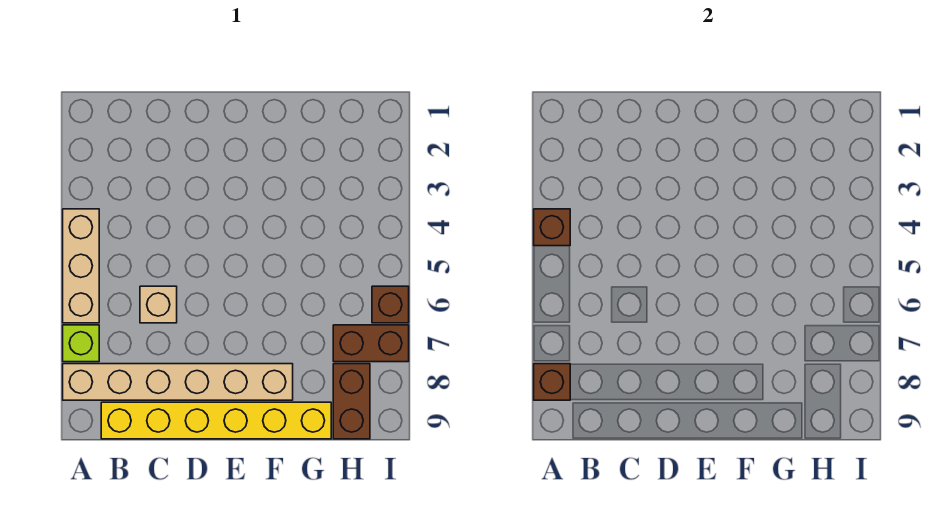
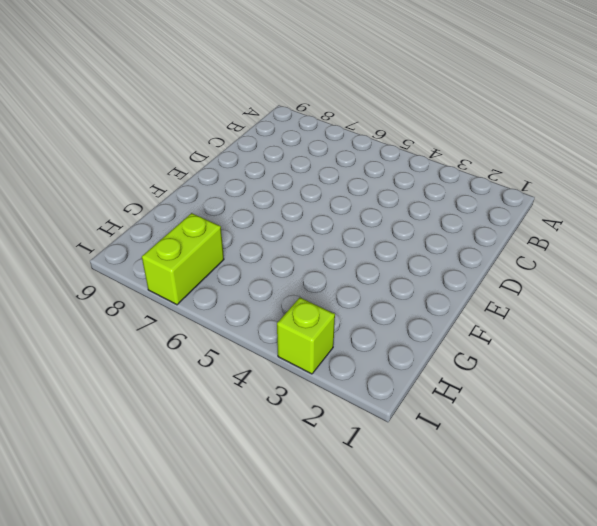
lime brick H7:I7 level 1 -> brown brick H7:I7 level 1
lime brick I3 level 1 -> lime brick A7 level 1
none -> tan brick A4:A6 level 1
none -> tan brick A8:F8 level 1

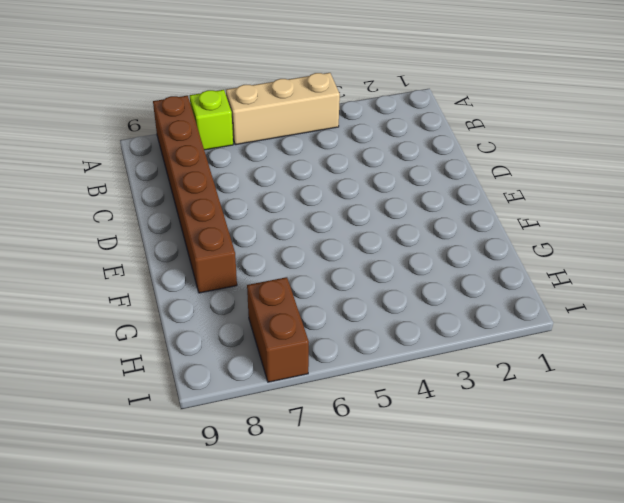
brown brick A8:F8 level 1 -> tan brick A8:F8 level 1
none -> yellow brick B9:G9 level 1
none -> tan brick C6 level 1

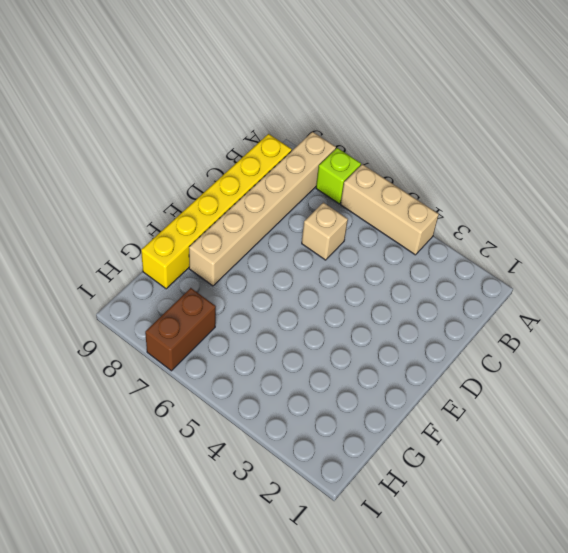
none -> brown brick H8:H9 level 1
none -> brown brick I6 level 1

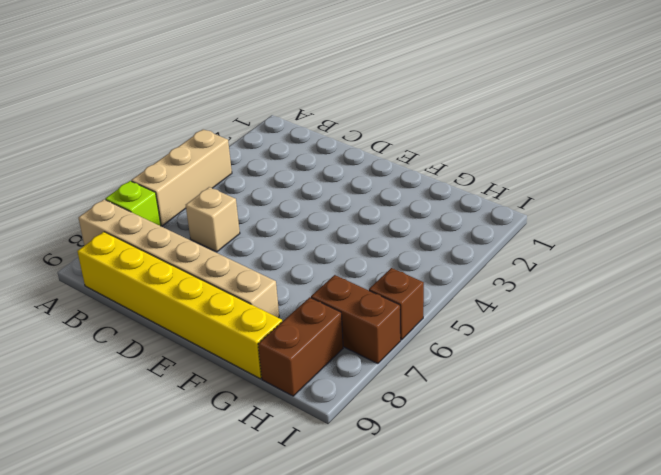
none -> brown brick A4 level 2
none -> brown brick A8 level 2

